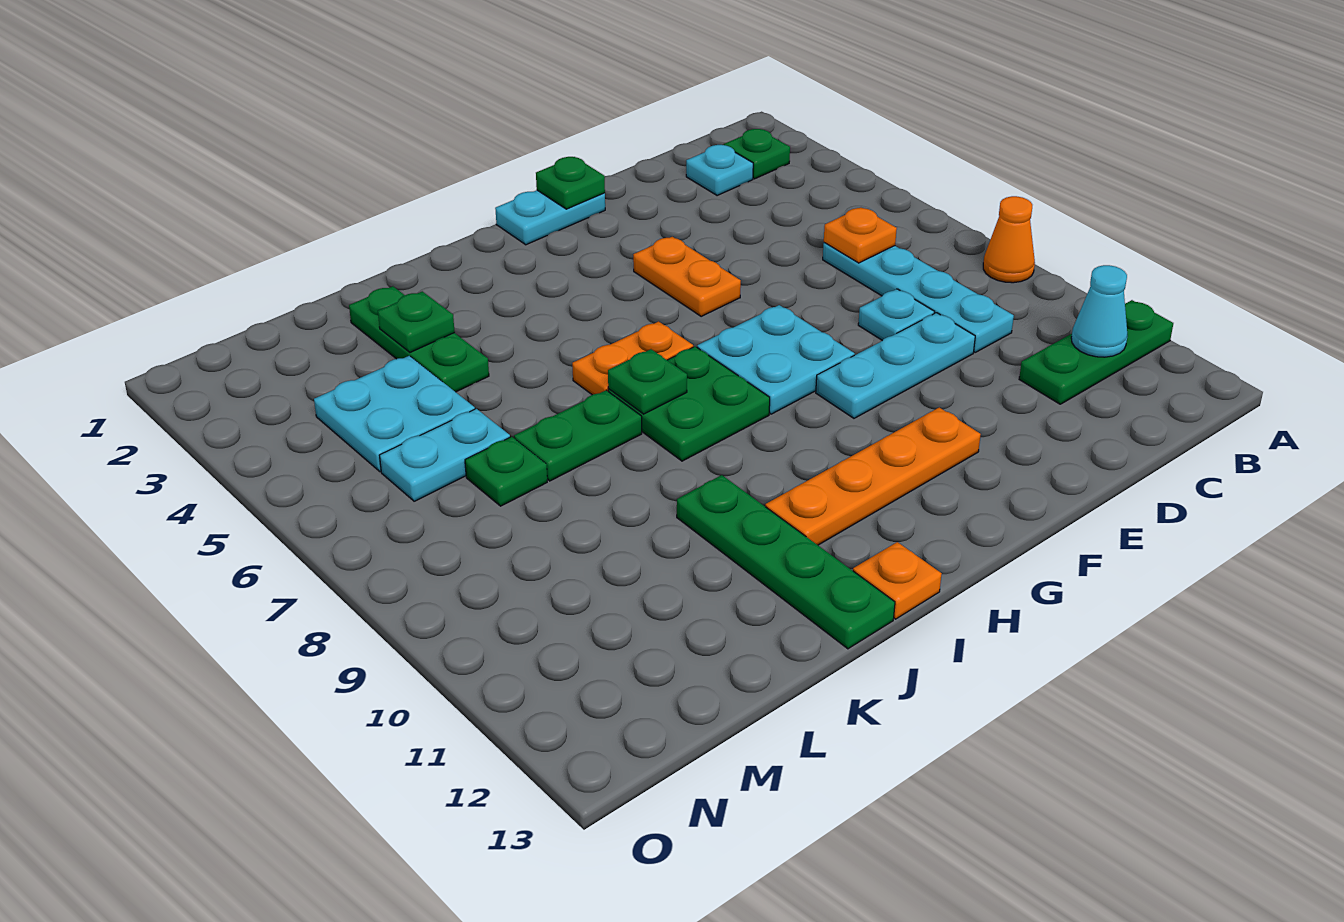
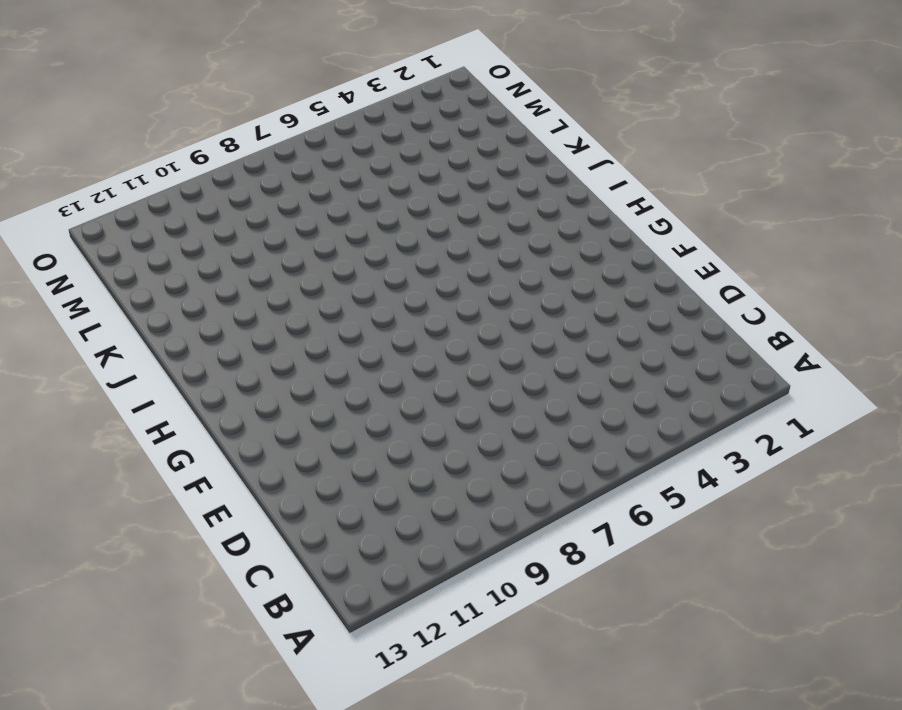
none -> orange cone A8 level 1
none -> green plate A11:C11 level 1
none -> green plate B2 level 1

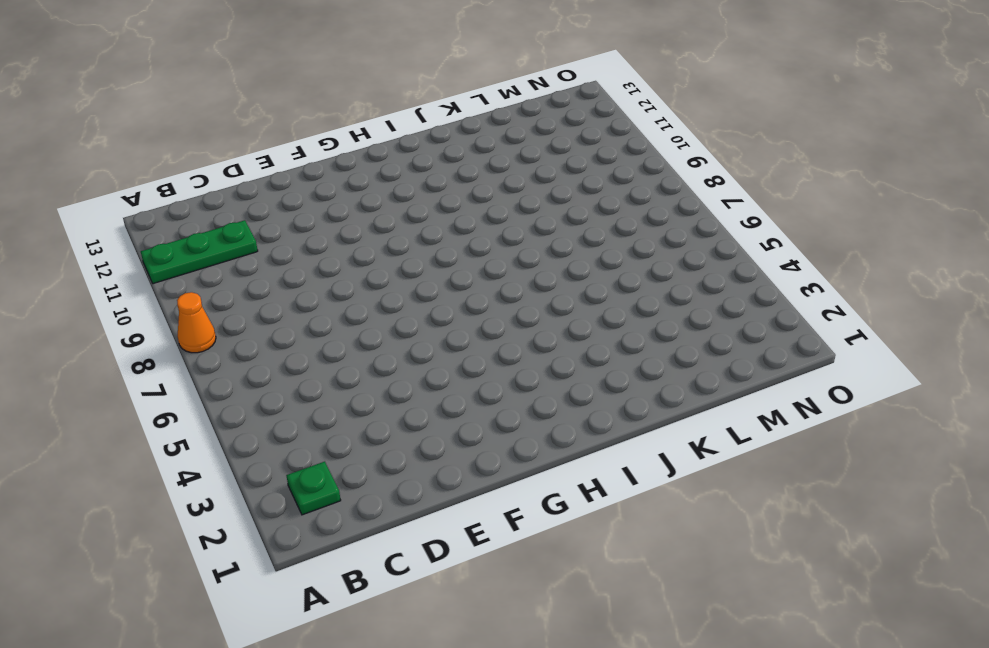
none -> cyan plate C2 level 1
none -> cyan plate C6:C9 level 1
none -> cyan plate D8 level 1

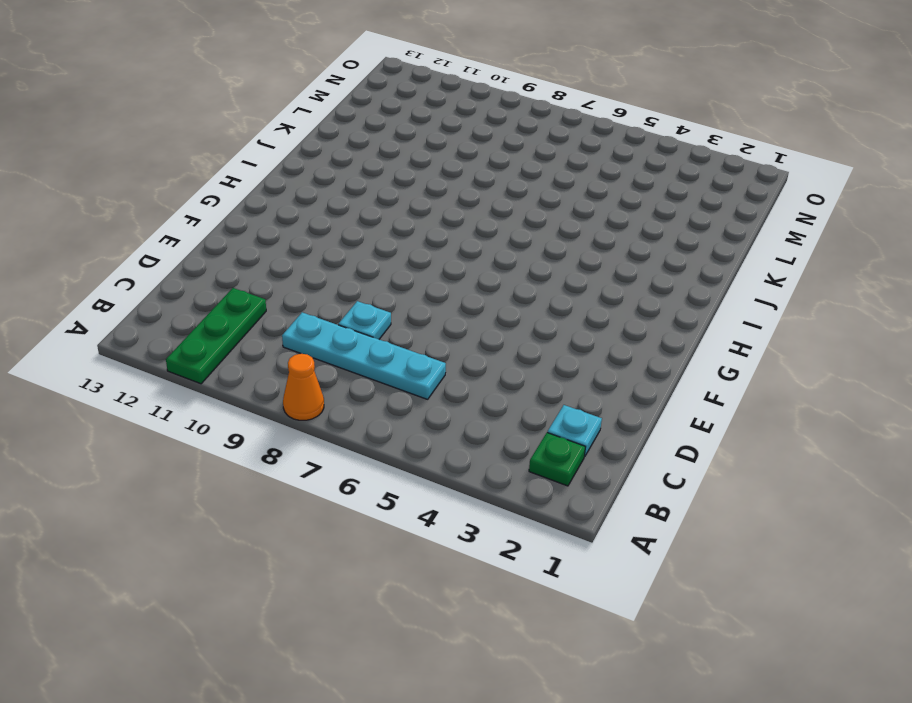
none -> cyan plate D9:F9 level 1
none -> cyan plate F1:G1 level 1
none -> orange plate F4:F5 level 1

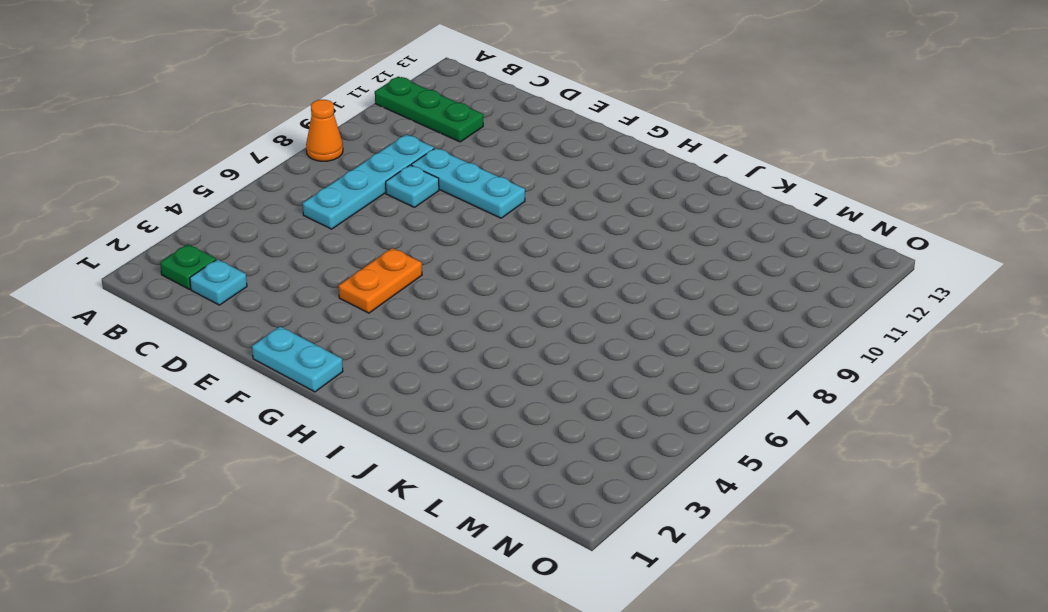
none -> cyan plate F7:G8 level 1
none -> orange plate F11:I11 level 1
none -> orange plate H6:I6 level 1

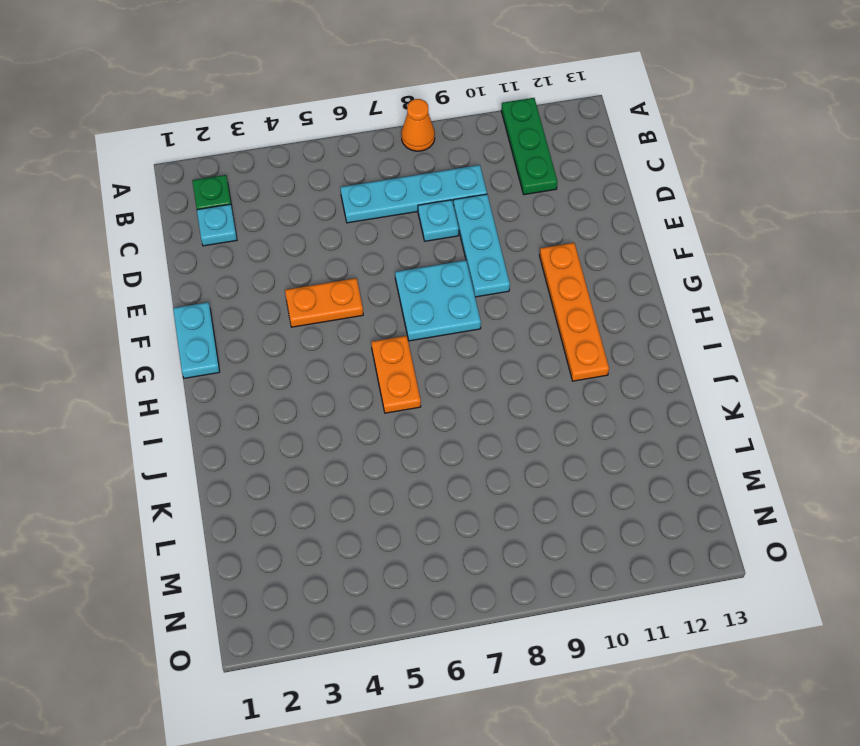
none -> green plate H7:I8 level 1
none -> orange plate I13 level 1
none -> green plate J7:K7 level 1

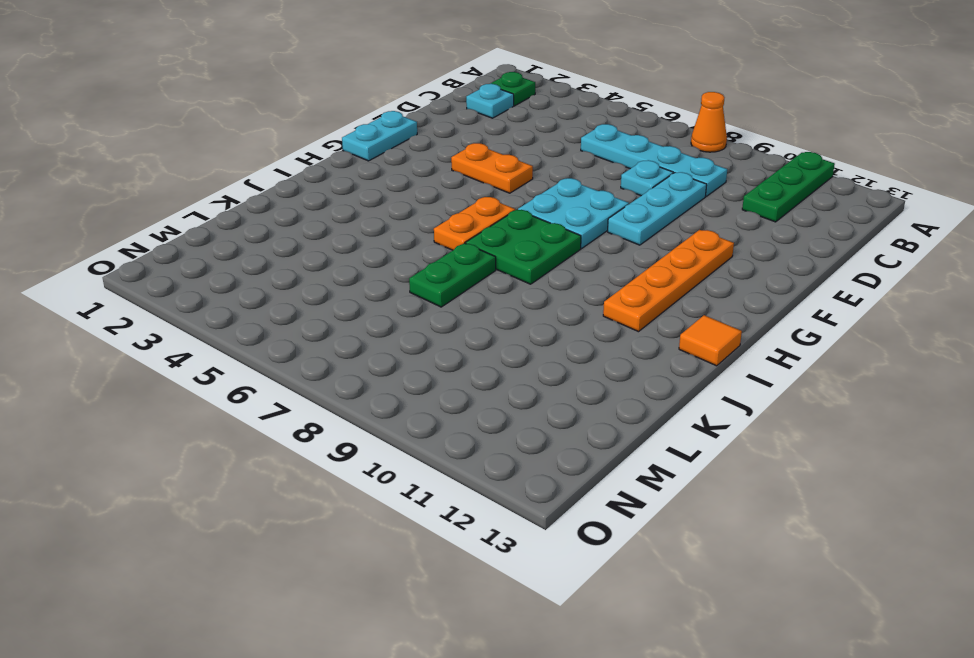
orange tile I13 level 1 -> orange plate I13 level 1
none -> green plate J10:J13 level 1
none -> green plate K2:K4 level 1
none -> cyan plate L4:M5 level 1

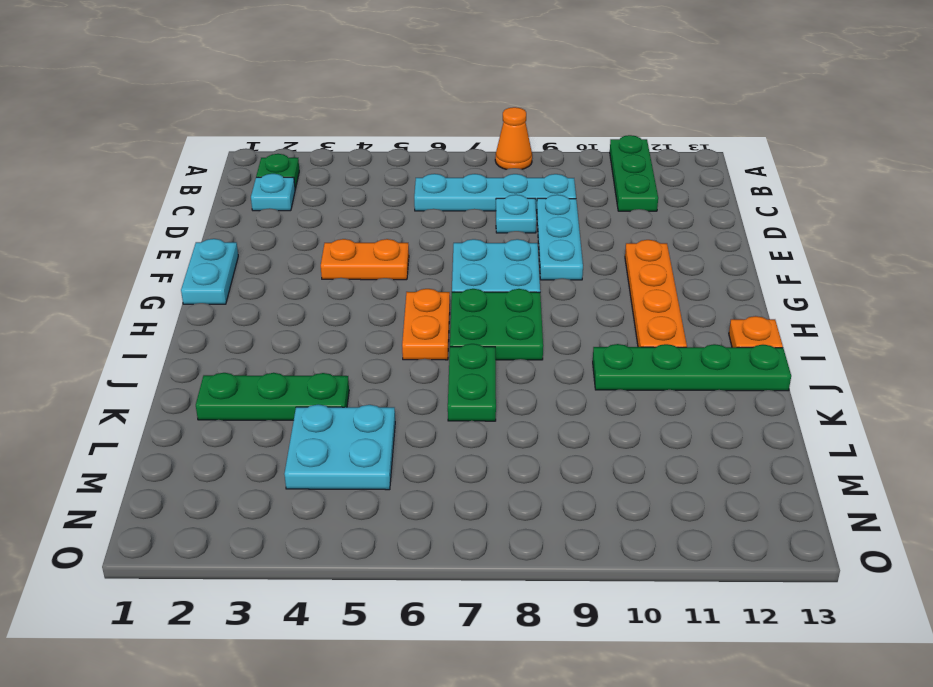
none -> cyan plate L6:M6 level 1
none -> green plate L7 level 1
none -> cyan cone B11 level 2

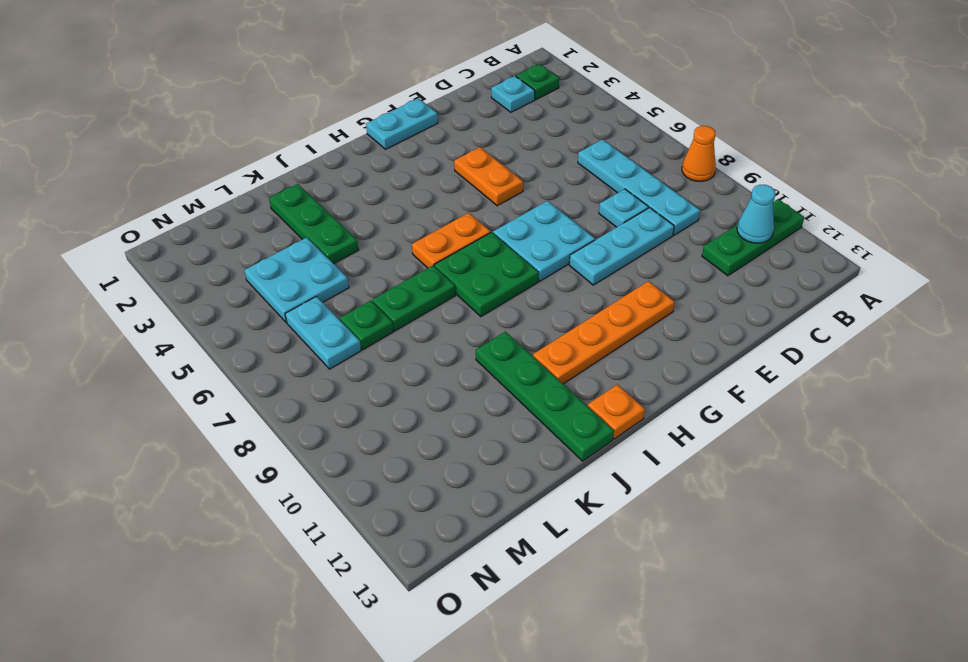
cyan plate M6:M7 level 1 -> cyan plate L6:M6 level 1
none -> orange plate C6 level 2
none -> green plate F1 level 2
none -> green plate I7 level 2

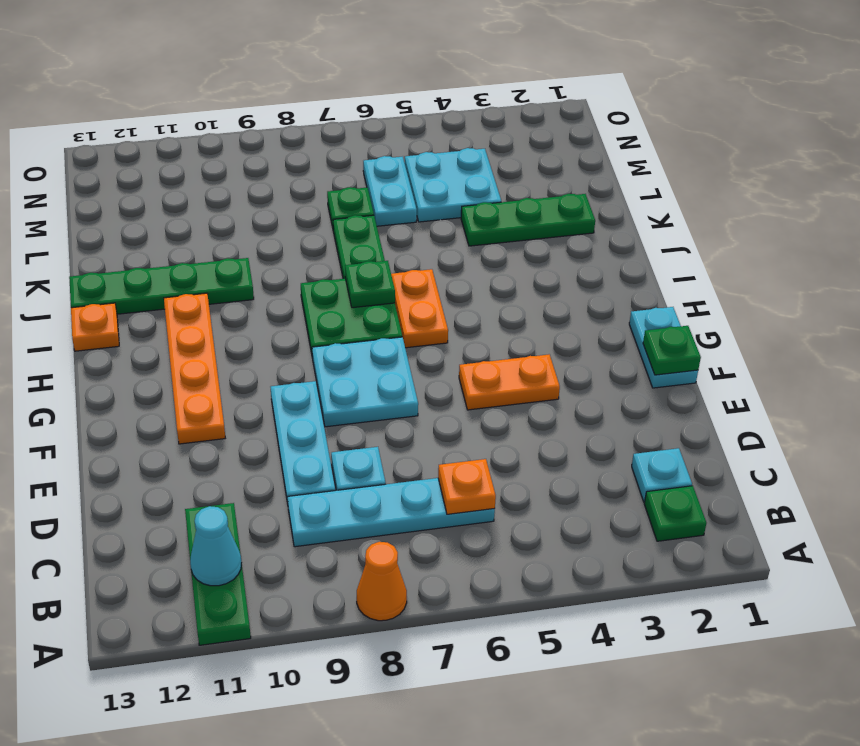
none -> green plate K3 level 2

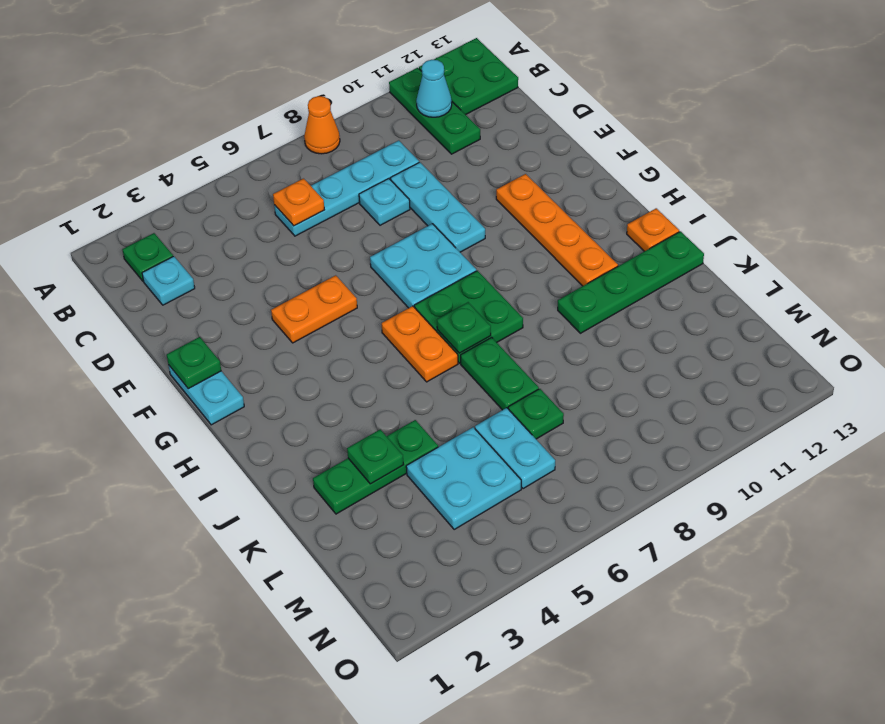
green plate A12:B13 level 1 -> none

